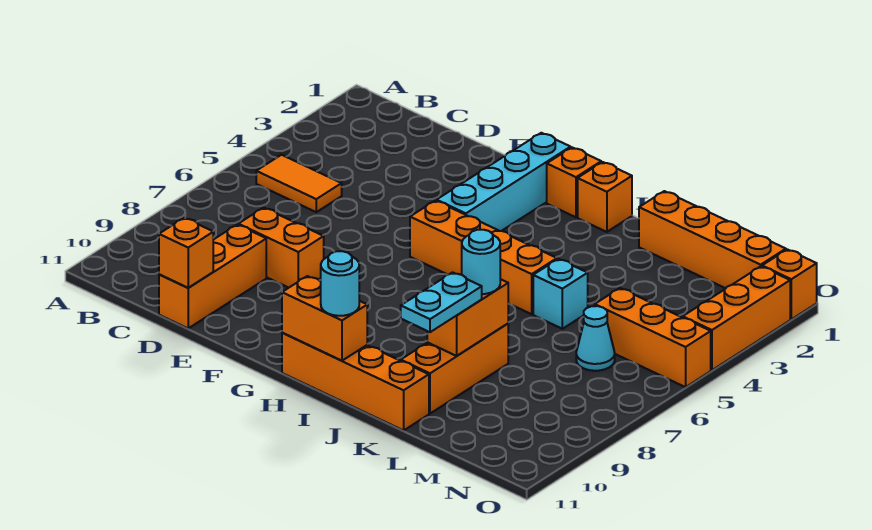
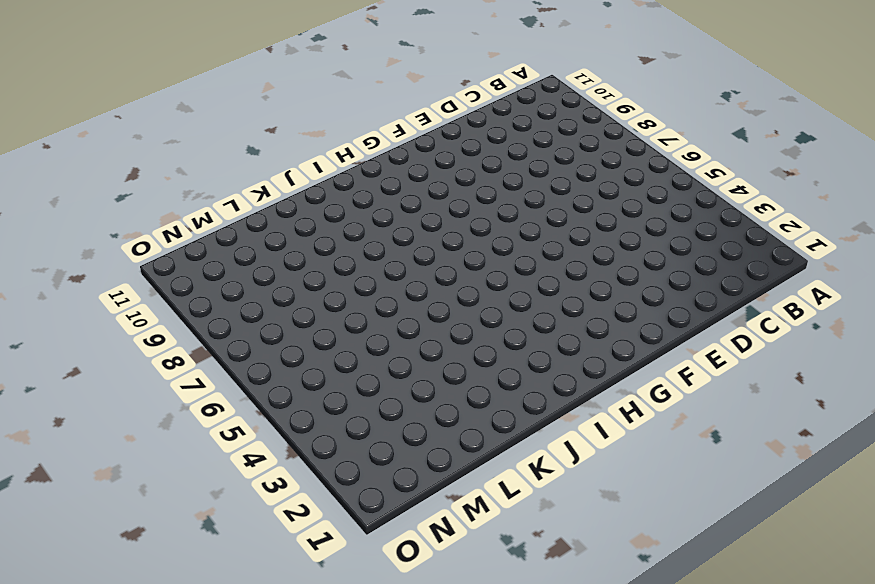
none -> orange tile B5:C5 level 1
none -> orange brick D8:E8 level 1
none -> orange brick D9:D11 level 1

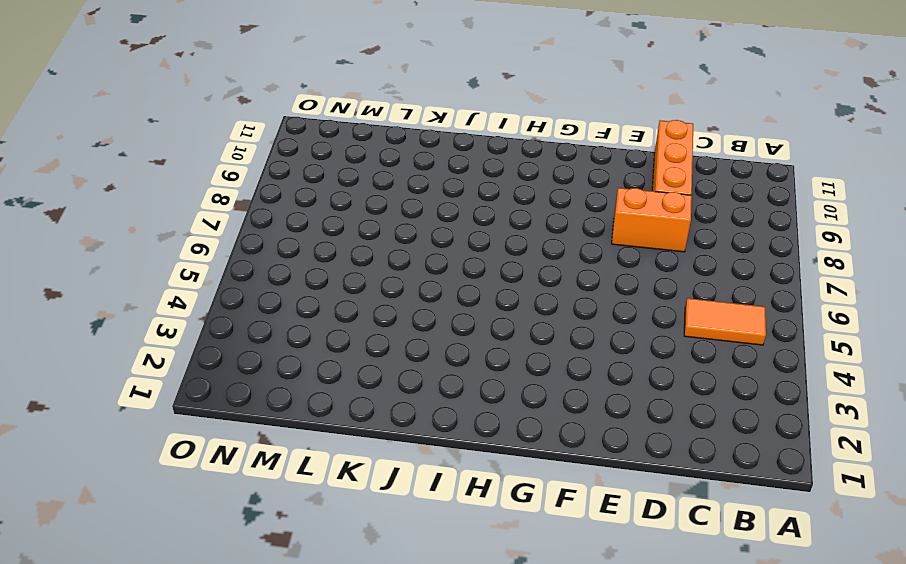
none -> cyan brick G1:G4 level 1
none -> orange brick G5:J5 level 1
none -> orange brick H1 level 1

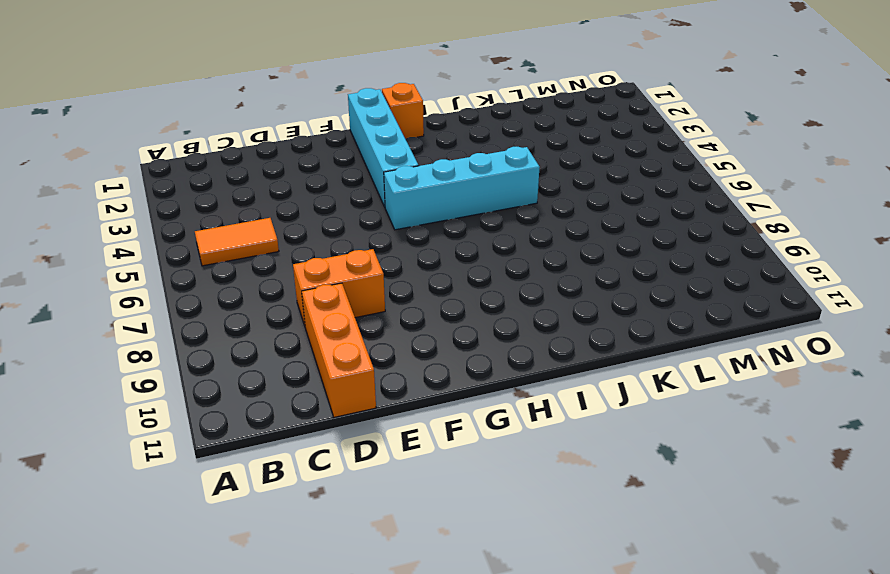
cyan brick G5:J5 level 1 -> orange brick G5:J5 level 1
none -> orange brick H11:K11 level 1
none -> orange brick I1 level 1
none -> orange brick K1:N1 level 1

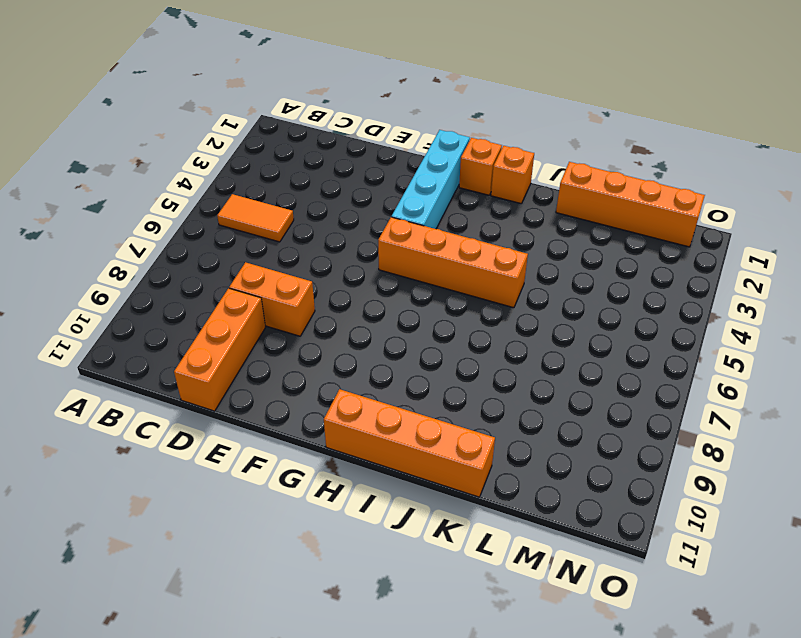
none -> cyan brick K5 level 1
none -> orange brick K8:K10 level 1
none -> orange brick M5:O5 level 1

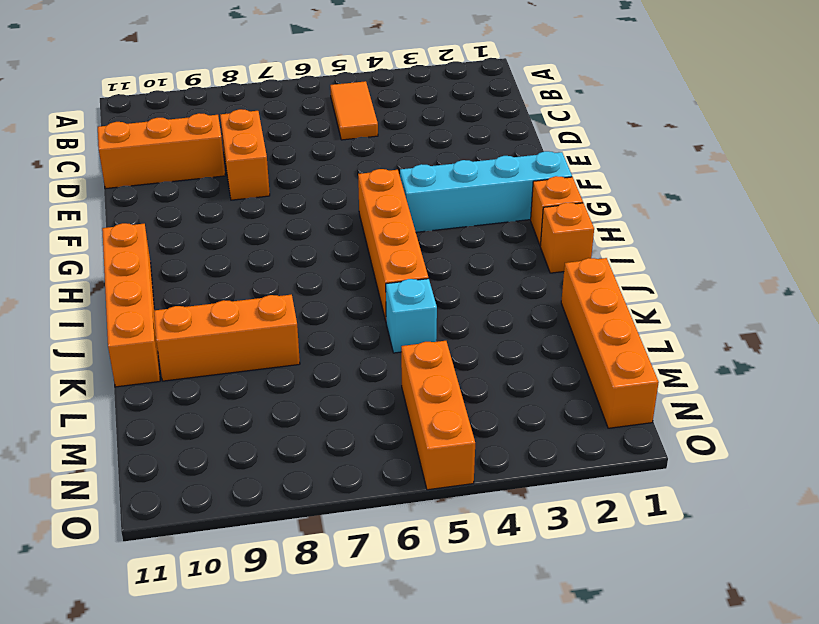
none -> cyan cone M6 level 1
none -> orange brick O1 level 1
none -> orange brick O2:O4 level 1

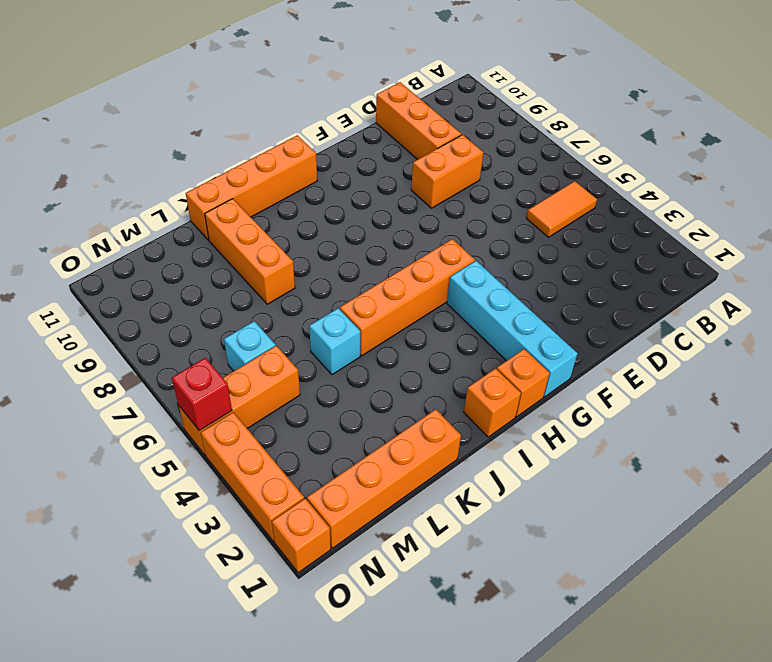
cyan brick M6 level 1 -> cyan cone M6 level 1
red brick O5 level 2 -> none
none -> orange brick D11 level 2
none -> orange brick H11:I11 level 2
none -> orange brick K8:K9 level 2

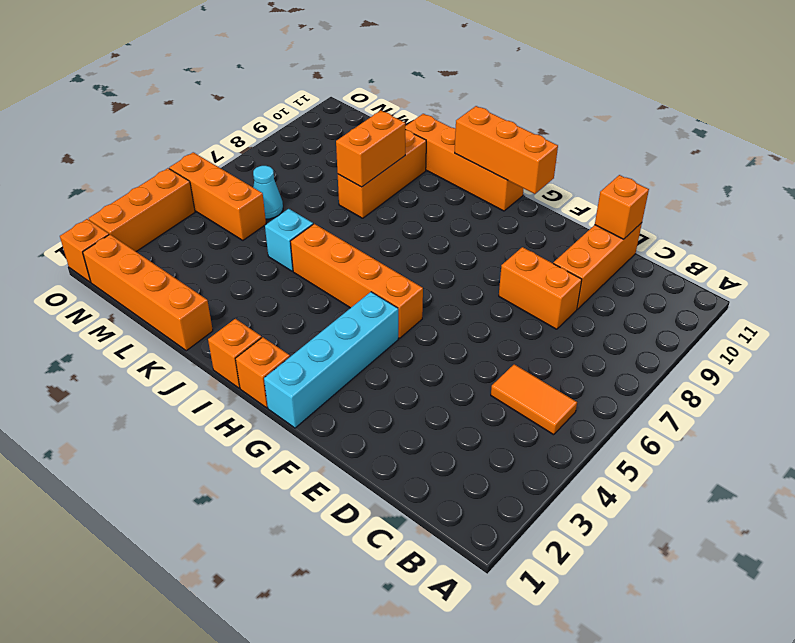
orange brick G11:I11 level 2 -> orange brick H11:I11 level 2
none -> cyan round brick I11 level 3
none -> cyan round brick K8 level 3
none -> cyan plate K9:K10 level 3

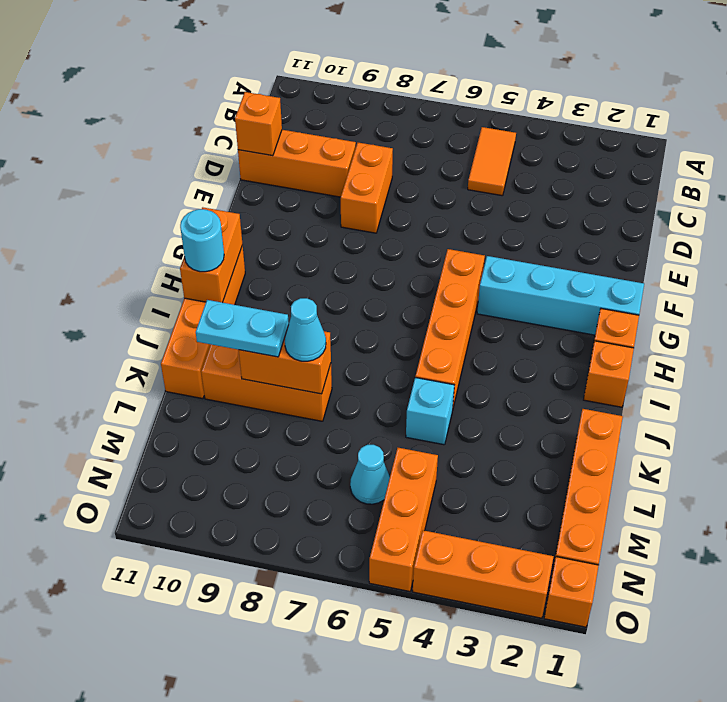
cyan cone K8 level 3 -> cyan round brick K8 level 3

